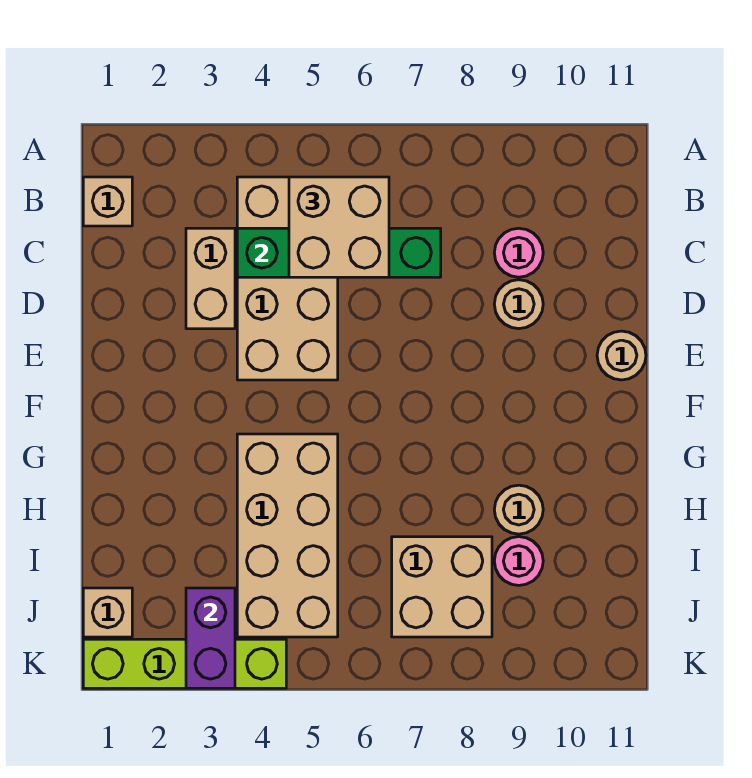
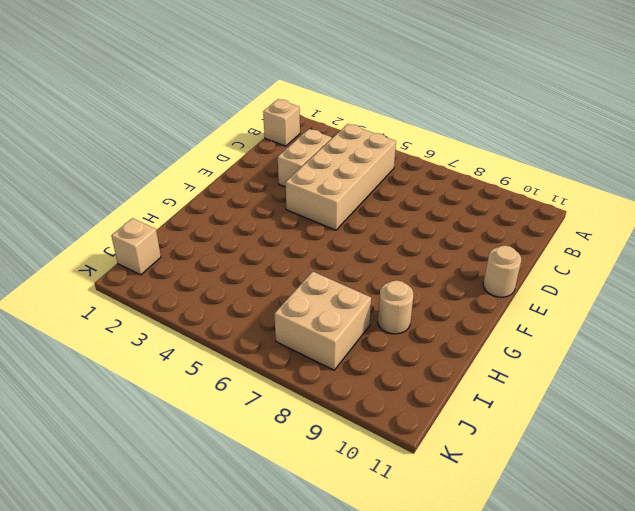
none -> pink round brick C9 level 1
none -> tan round brick D9 level 1
none -> tan brick G4:J5 level 1

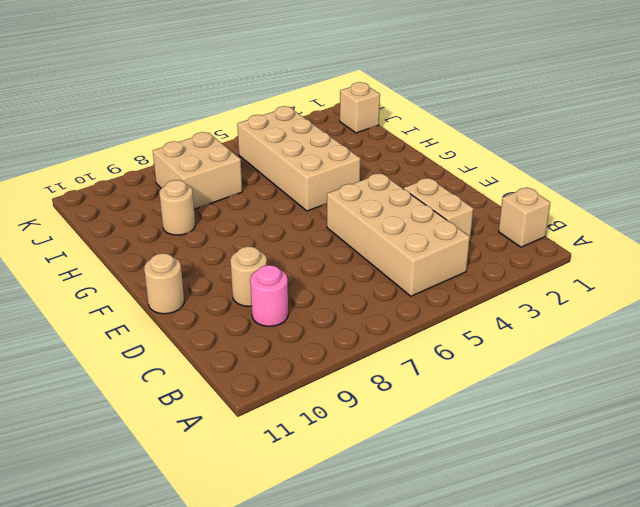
none -> pink round brick I9 level 1
none -> lime brick K1:K4 level 1
none -> green brick C4:C7 level 2

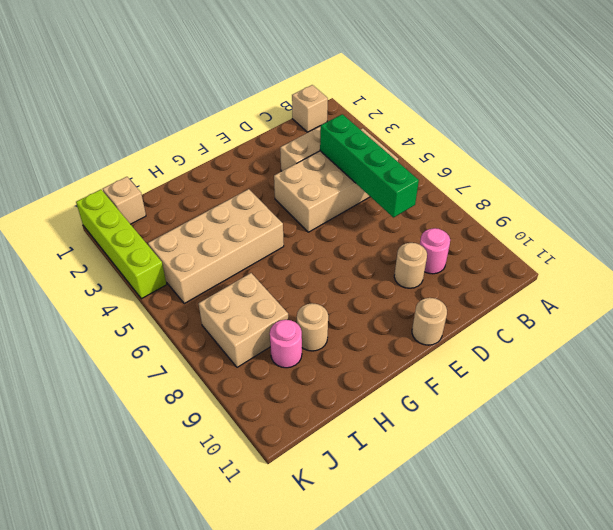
none -> purple brick J3:K3 level 2
none -> tan brick B5:C6 level 3

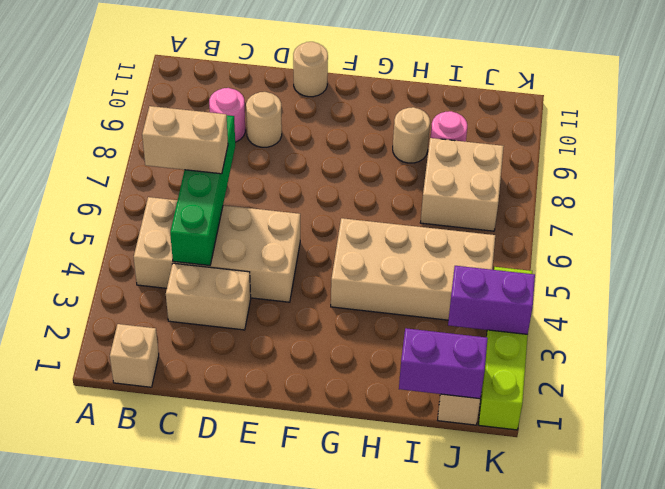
tan brick B6:C6 level 3 -> tan brick B5:C6 level 3
purple brick I1:J1 level 2 -> none

